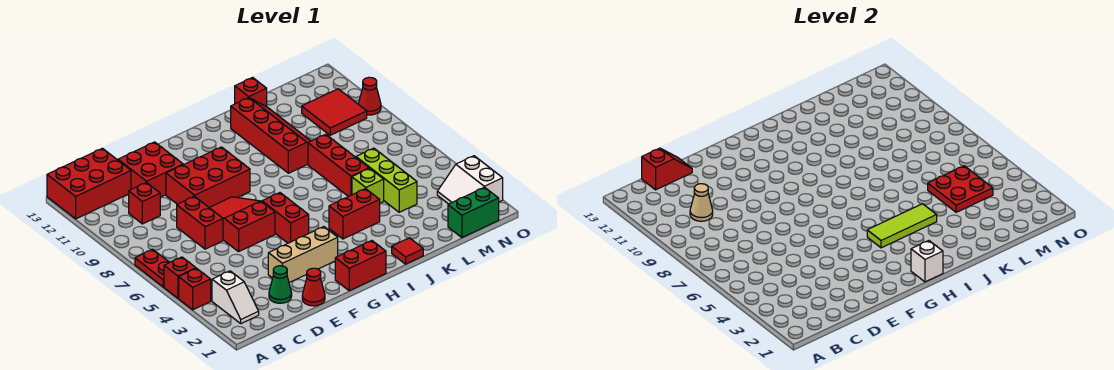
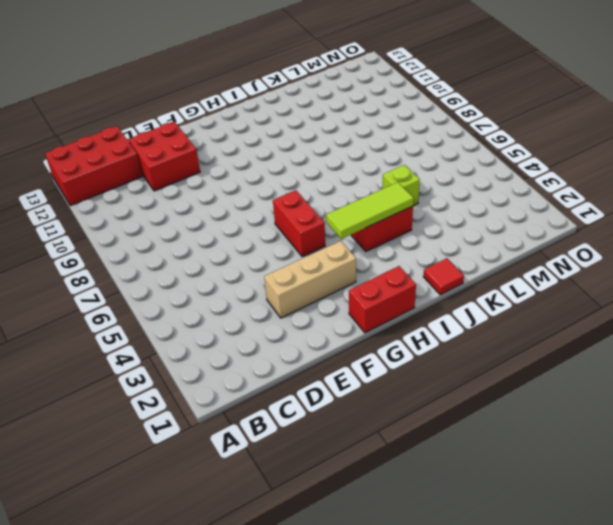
none -> red brick A4 level 1
none -> red brick A5 level 1
none -> red plate A6:A7 level 1
none -> white slope B2:B3 level 1 top 3

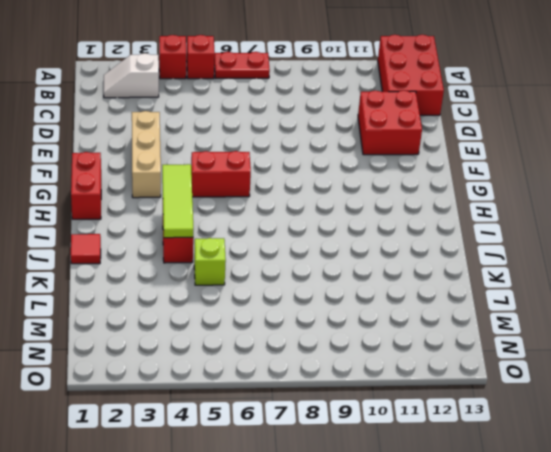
none -> red brick C10 level 1
none -> green cone D2 level 1
none -> red brick D7:D8 level 1
none -> red cone E1 level 1

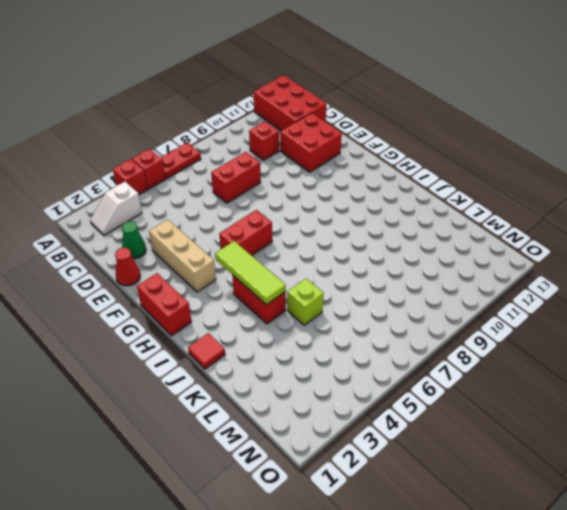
none -> red slope E6:F8 level 1 top 6
none -> red brick E9:G10 level 1
none -> red slope J9:K12 level 1 top J
none -> red brick K6:K8 level 1

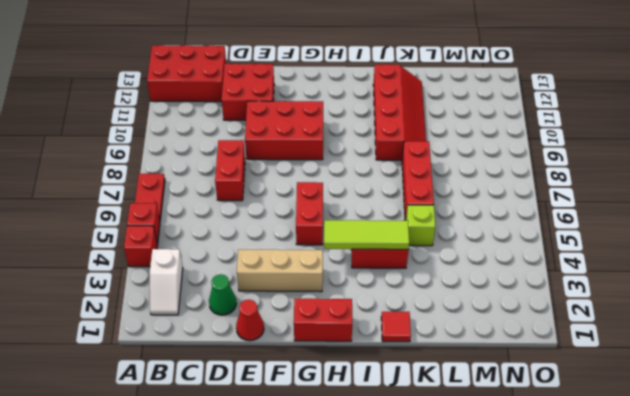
none -> red brick C10 level 1
none -> red slope E6:F8 level 1 top 6
none -> red brick K13 level 1
none -> lime brick L4:L6 level 1

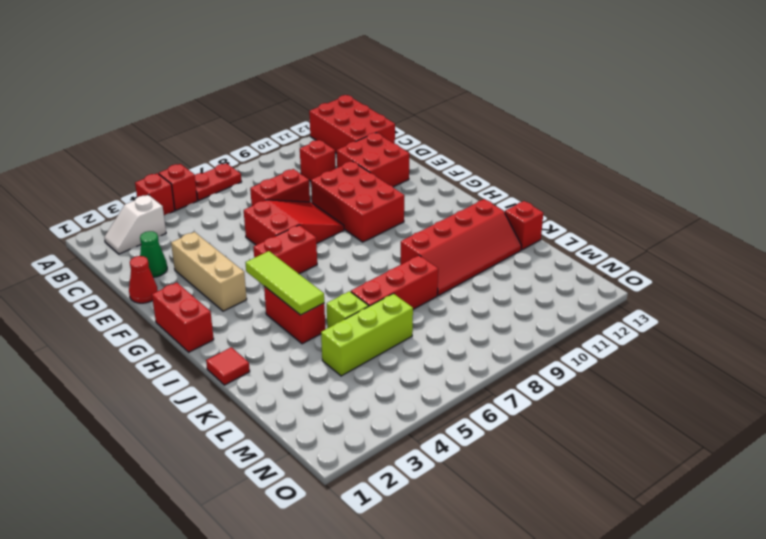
none -> green brick M1:N1 level 1
none -> red tile M10:N11 level 1
none -> white slope N2:O3 level 1 top O
none -> red cone O10 level 1

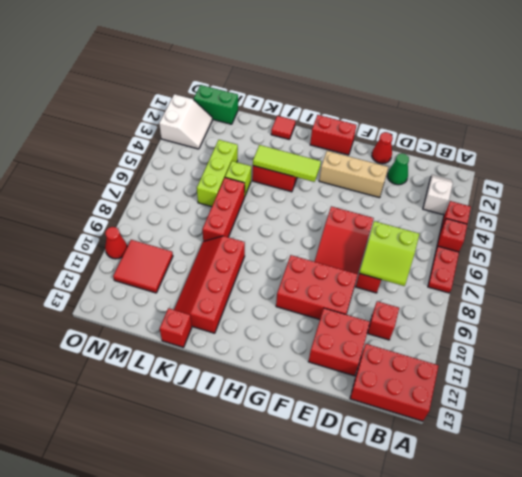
lime slope C7:D8 level 2 top 7 -> none
none -> red brick G5:G6 level 1
none -> tan cone C10 level 2
none -> red slope C13:D13 level 2 top C
none -> white brick H1 level 2

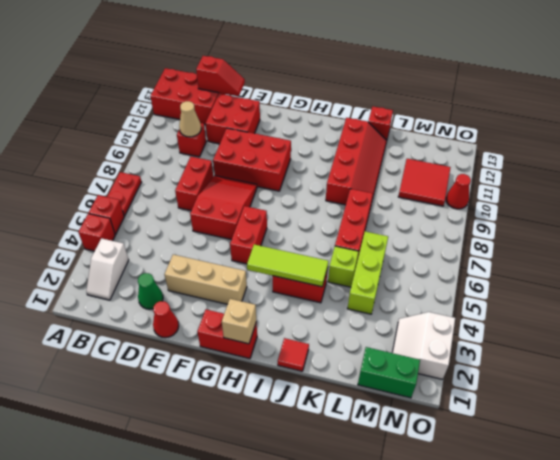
tan brick H1 level 2 -> white brick H1 level 2
none -> red plate L4:M5 level 2

